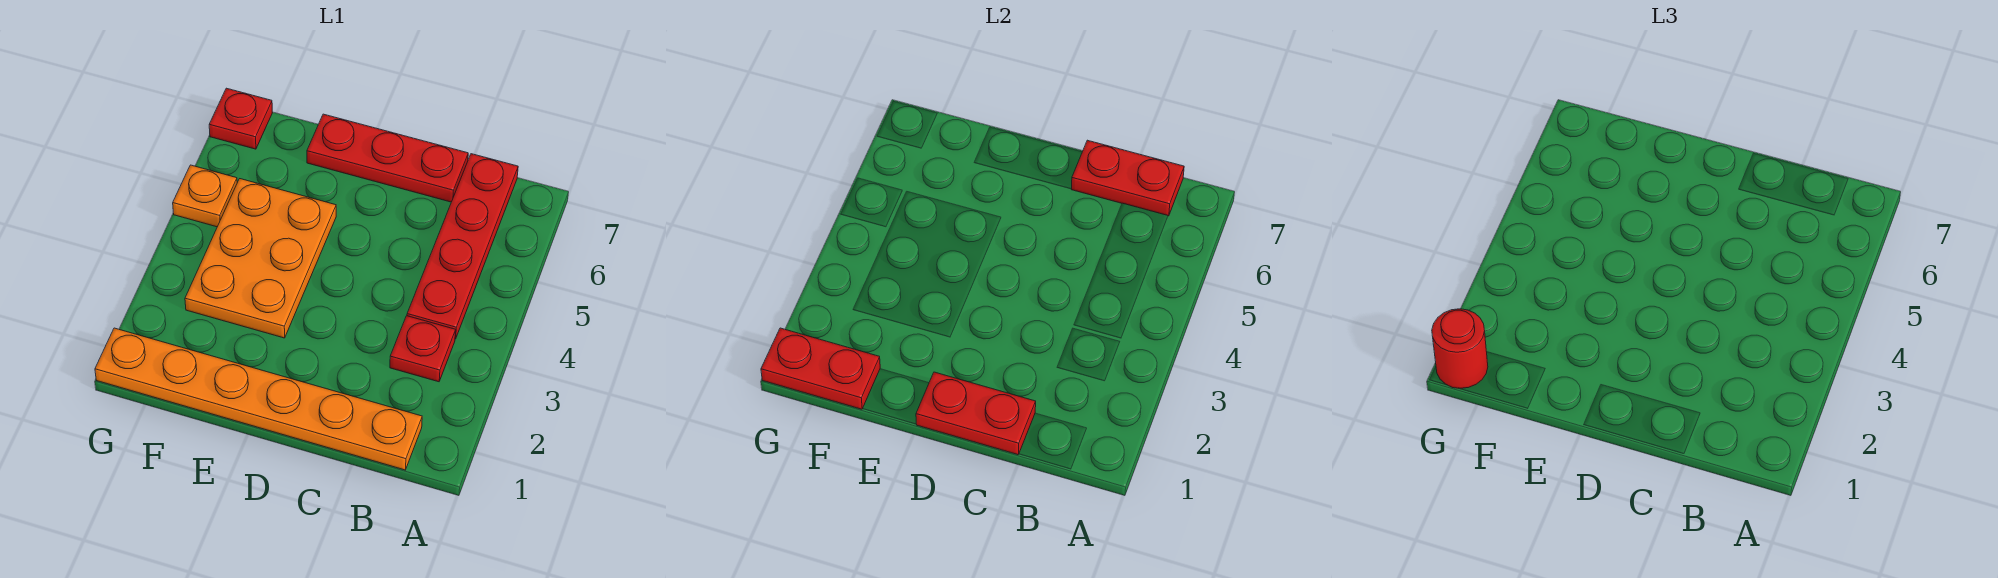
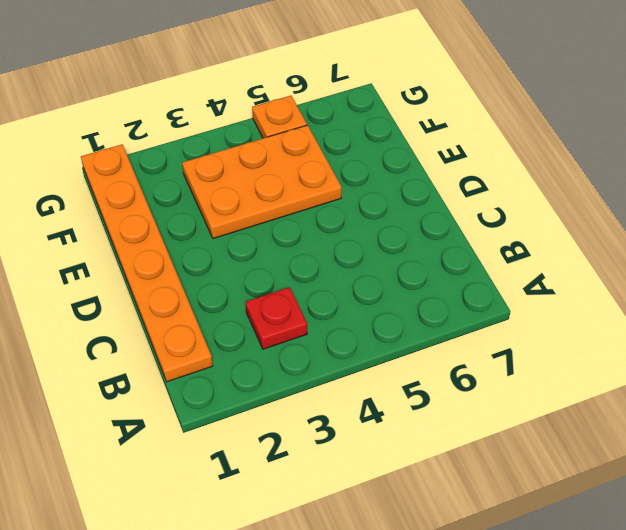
none -> red plate B4:B7 level 1
none -> red plate C7:E7 level 1

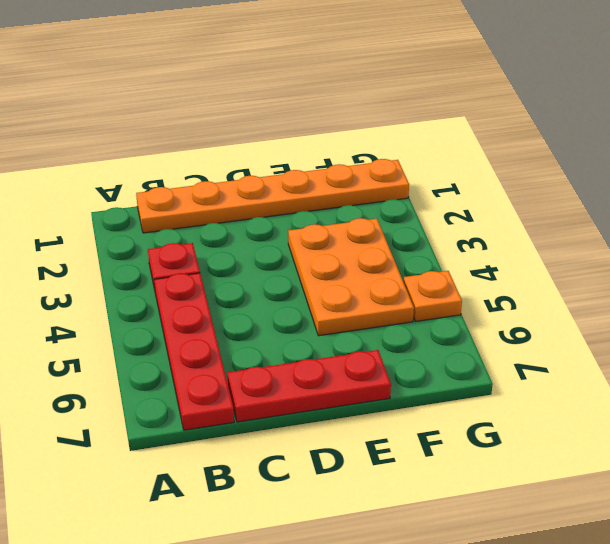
none -> red plate G7 level 1
none -> red plate B7:C7 level 2

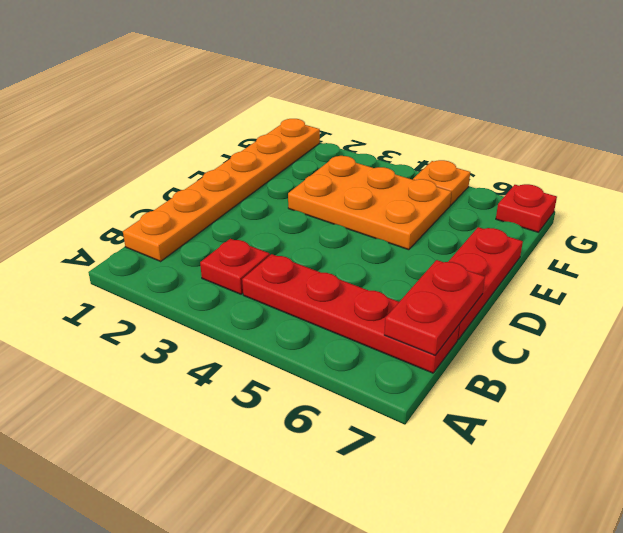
none -> red plate C1:D1 level 2
none -> red plate F1:G1 level 2

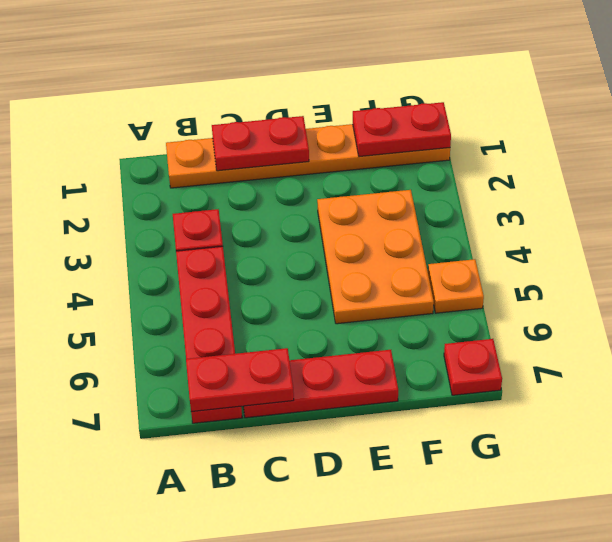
none -> red round brick G1 level 3

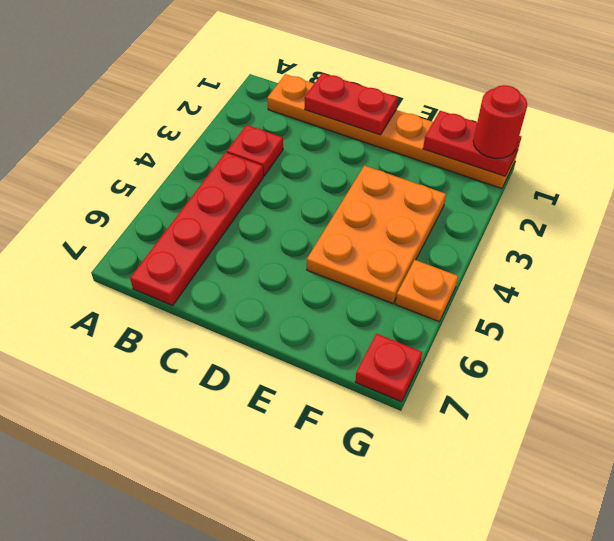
none -> red plate C7:E7 level 1
none -> red plate B7:C7 level 2

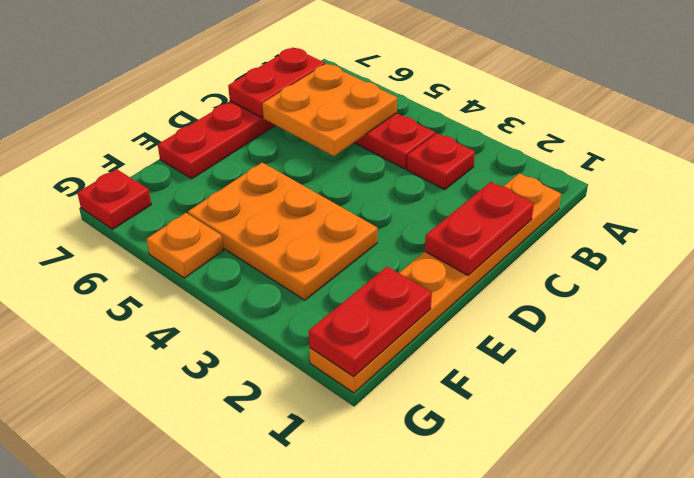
orange plate B5:C6 level 2 -> none
none -> red round brick G1 level 3

